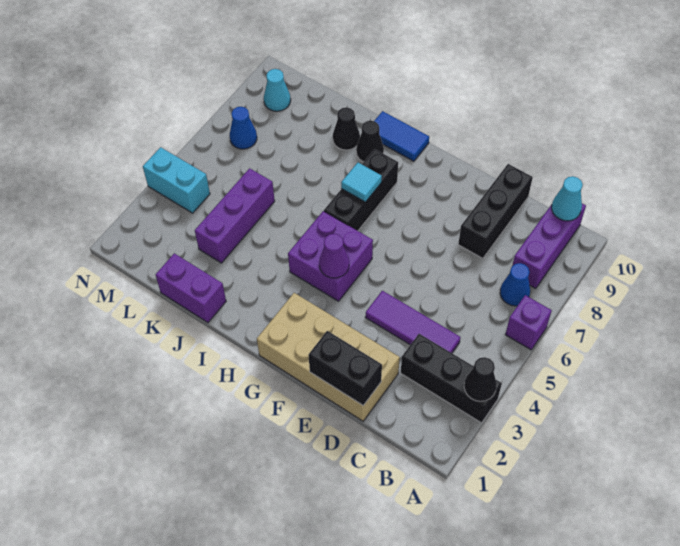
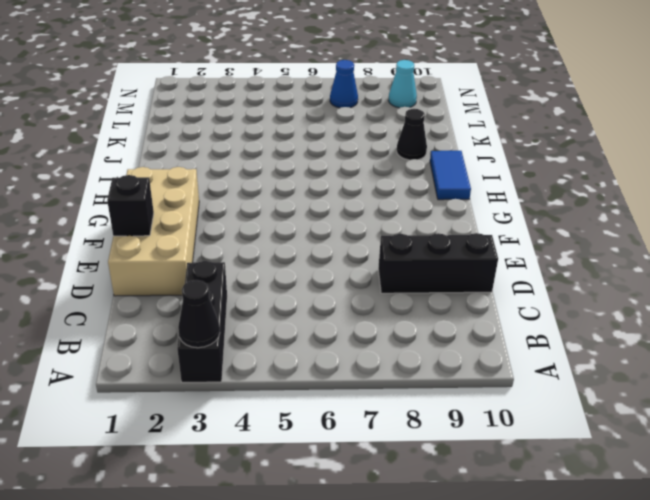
black brick E1 level 2 -> black brick D1:E1 level 2
none -> purple brick A6 level 1
none -> blue cone B7 level 1
none -> purple brick B8:B10 level 1

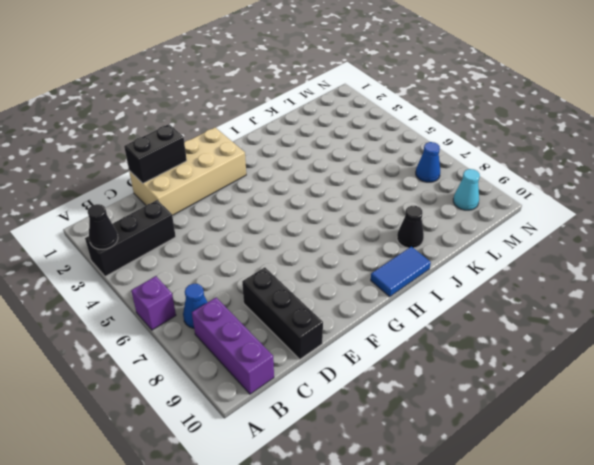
none -> purple tile C4:E4 level 1
none -> purple brick G4:H5 level 1
none -> black brick H6:H8 level 1

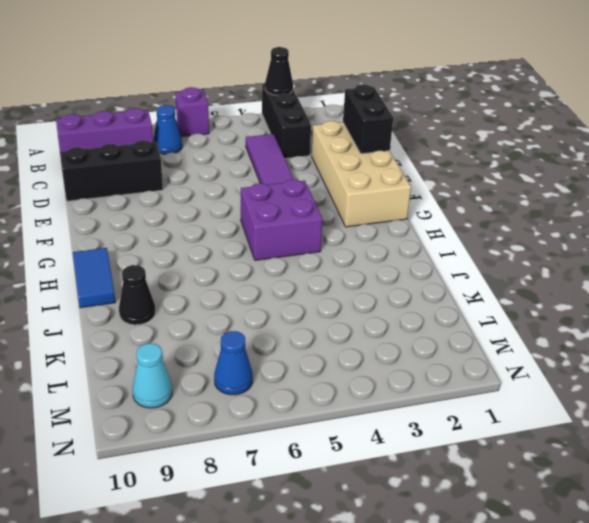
none -> black brick H6:H8 level 1
none -> black cone I9 level 1
none -> purple brick J1:K1 level 1

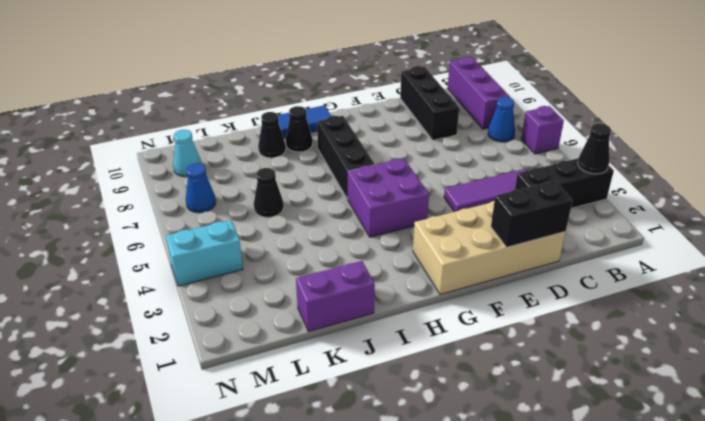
black cone K6 level 1 -> none
none -> purple brick K3:K5 level 1
none -> cyan cone B10 level 2
none -> purple cone G4 level 2

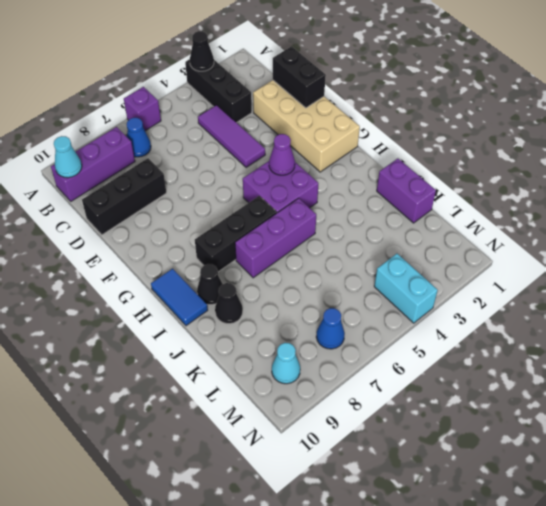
purple brick I5:I7 level 1 -> purple brick K3:K5 level 1
none -> cyan tile H7 level 2

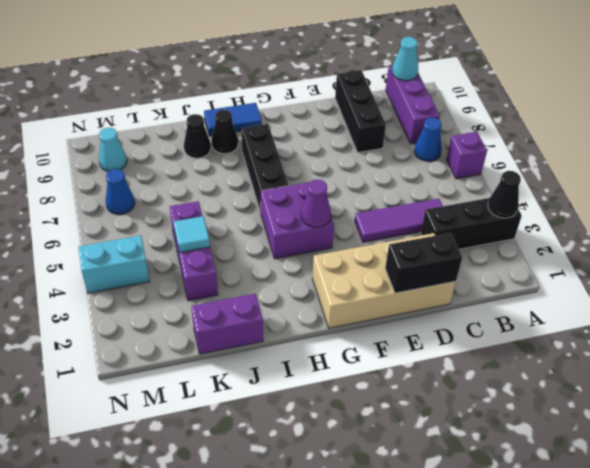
cyan tile K4 level 2 -> cyan tile H7 level 2

